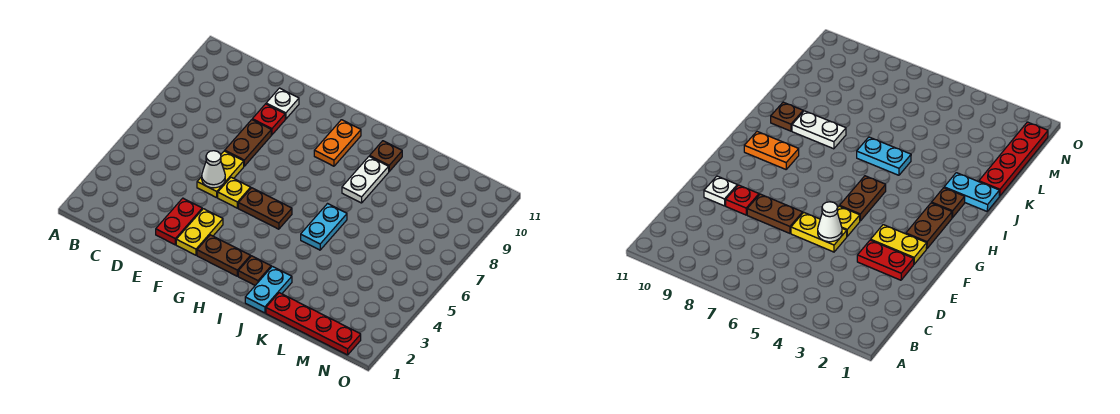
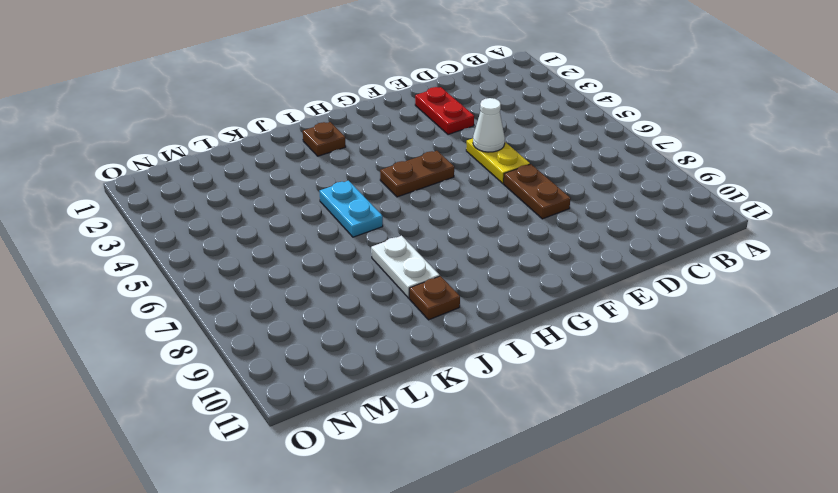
none -> red plate E9 level 1
none -> white plate E10 level 1
none -> yellow plate F2:F3 level 1

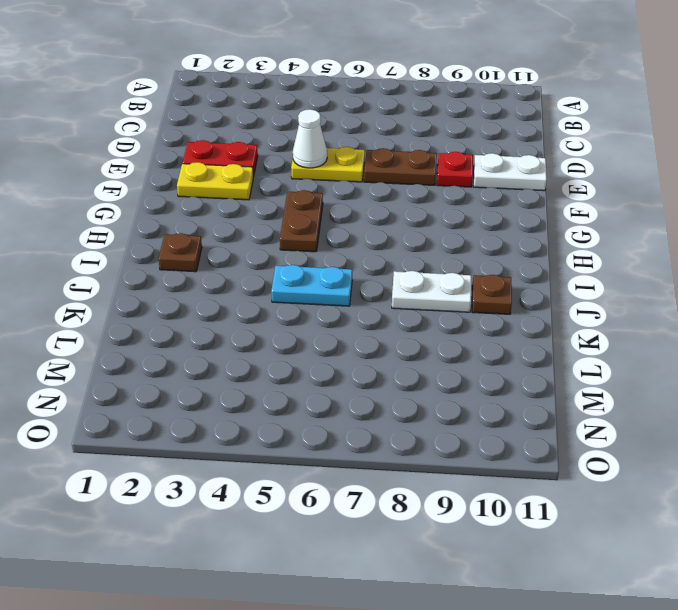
white plate E10:E11 level 1 -> white plate E10 level 1
none -> yellow plate F5 level 1
none -> brown plate G2:H2 level 1
none -> orange plate H9:H10 level 1

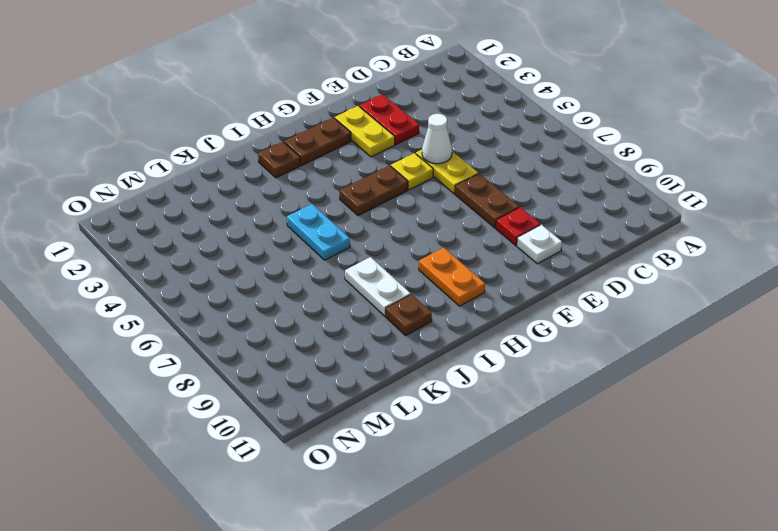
none -> cyan plate J1:J2 level 1
none -> red plate K1:N1 level 1

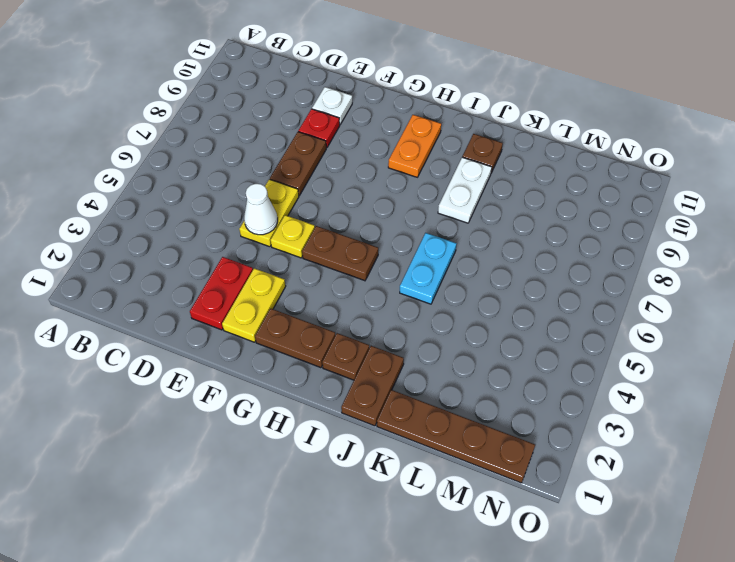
brown plate J1:J2 level 1 -> cyan plate J1:J2 level 1
brown plate K1:N1 level 1 -> red plate K1:N1 level 1

